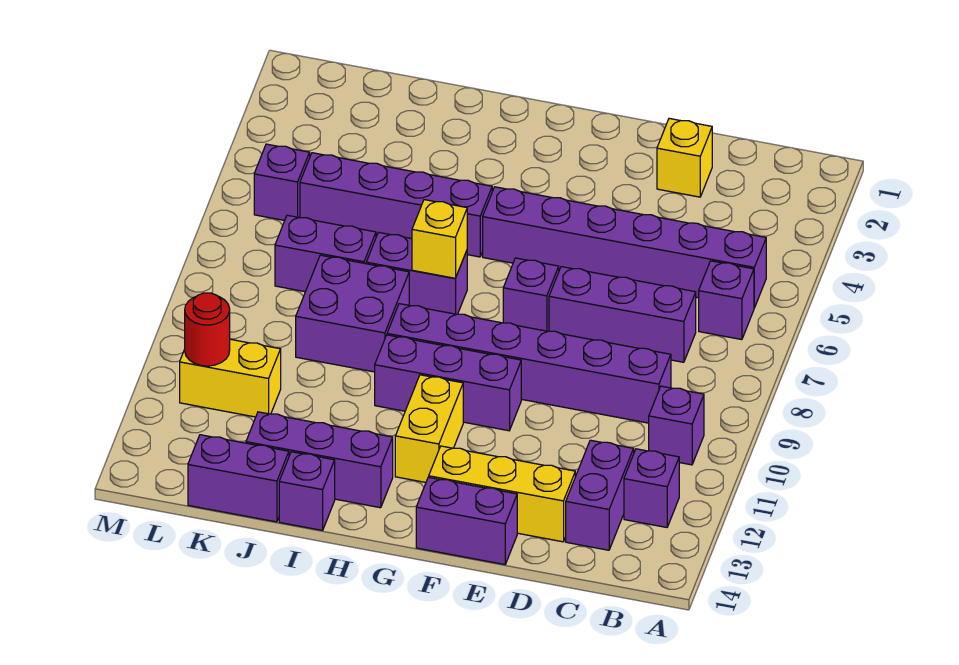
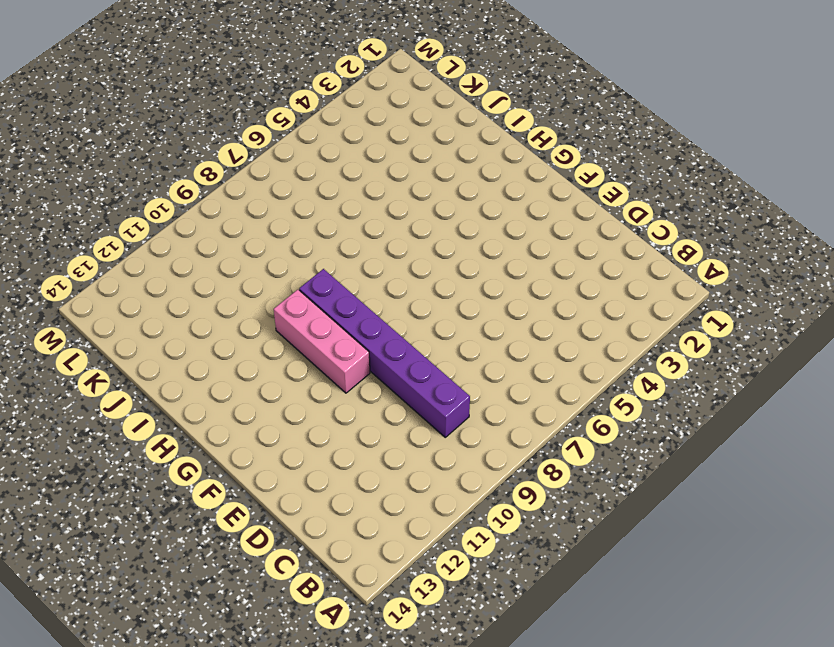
pink brick F10:H10 level 1 -> purple brick F10:H10 level 1
none -> purple brick B5:G5 level 1
none -> purple brick B6 level 1
none -> purple brick B10 level 1

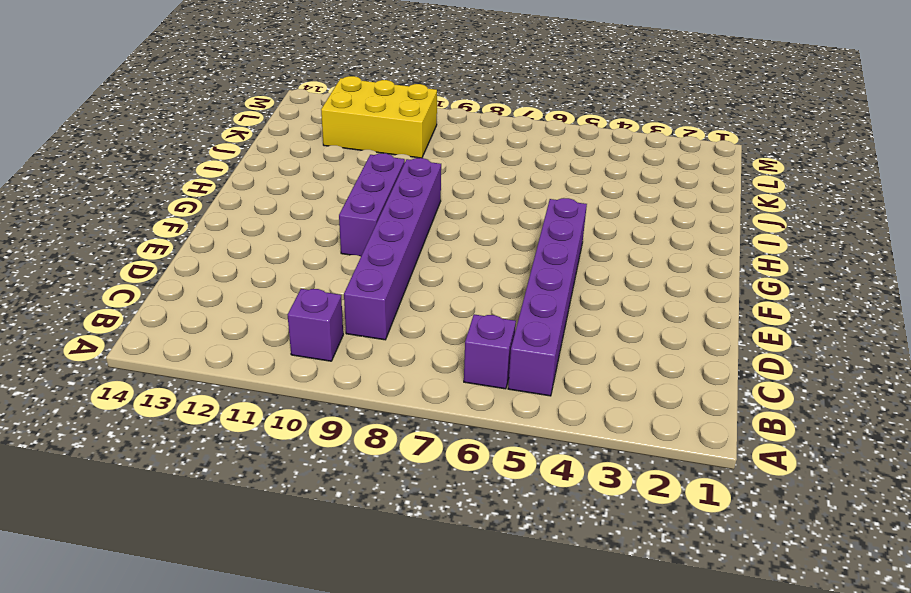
yellow brick K10:L12 level 1 -> yellow brick K11:L11 level 1
none -> purple brick B12 level 1
none -> purple brick C7:E7 level 1
none -> purple brick C12:C13 level 1

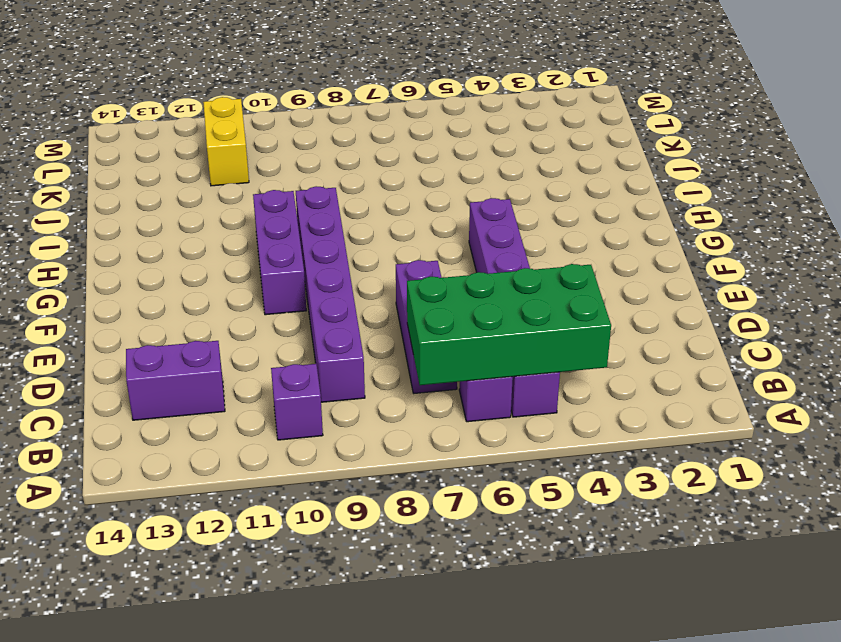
green brick B4:C7 level 2 -> none
none -> purple brick B12 level 1
none -> yellow brick D2 level 1
none -> yellow brick D13:F13 level 1

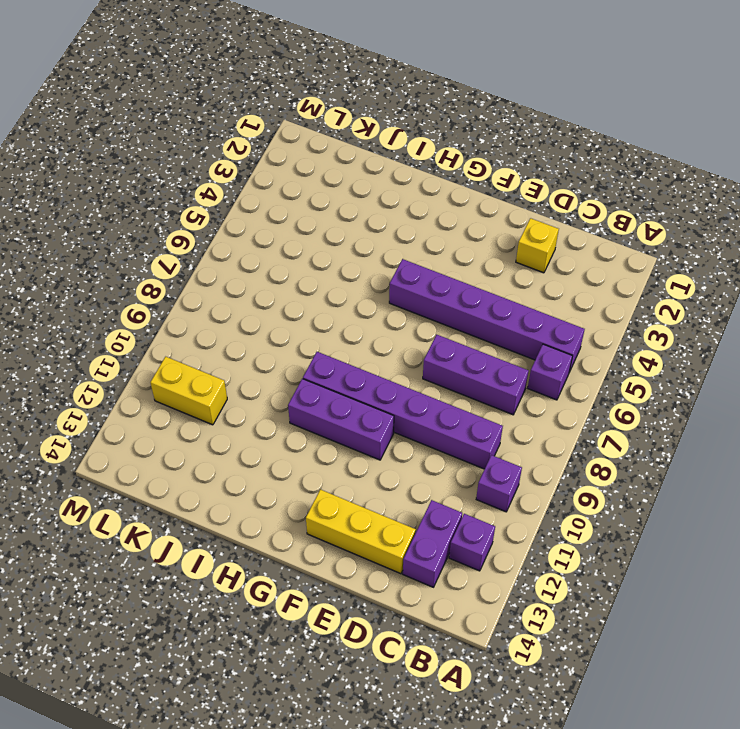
none -> purple brick E14:F14 level 1
none -> purple brick F7 level 1
none -> yellow brick G11:G12 level 1

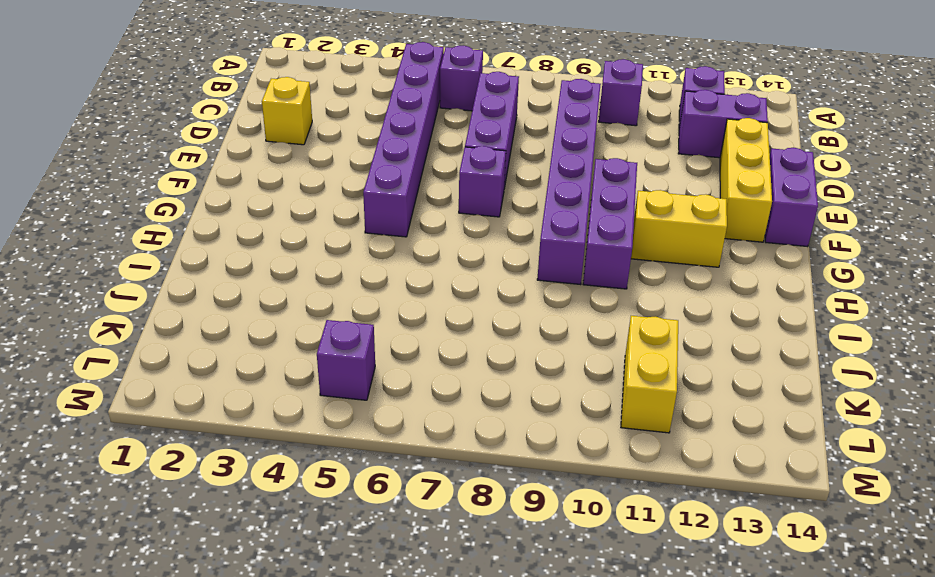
none -> purple brick H5:K5 level 1
none -> purple brick H7:I7 level 1
none -> purple brick H13:J13 level 1

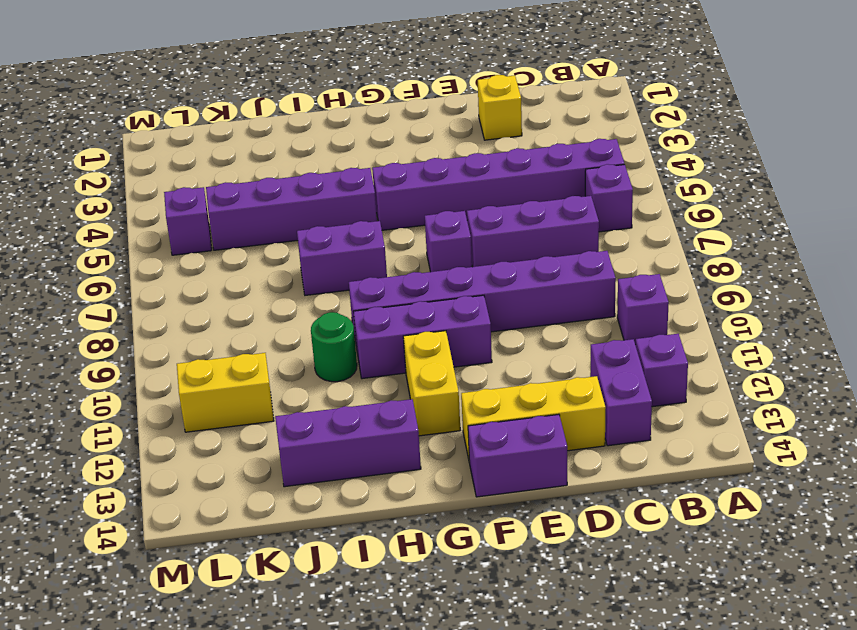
green round brick I10 level 1 -> none
none -> purple brick I8:J9 level 1
none -> purple brick I14 level 1
none -> purple brick J7:K7 level 1

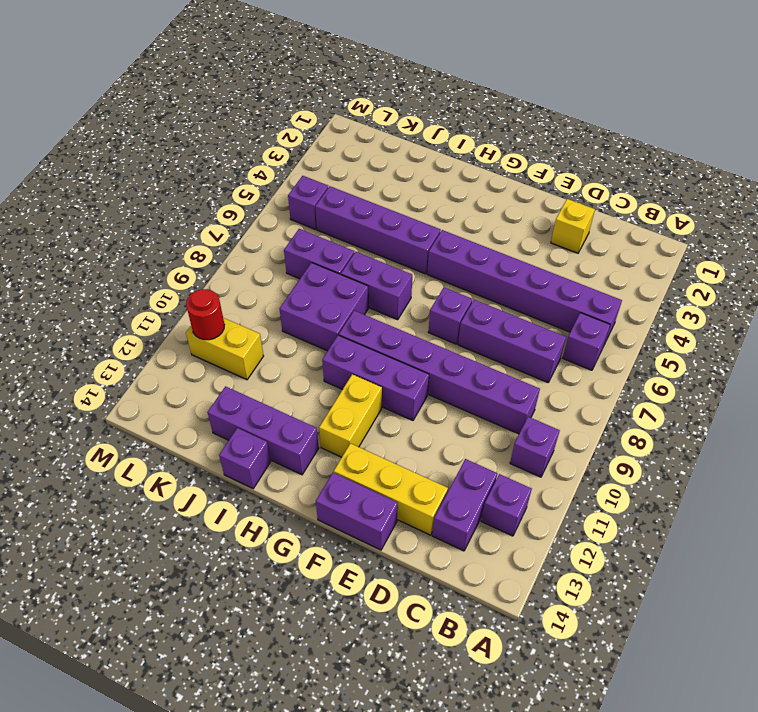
none -> purple brick J14:K14 level 1
none -> yellow brick H7 level 2

